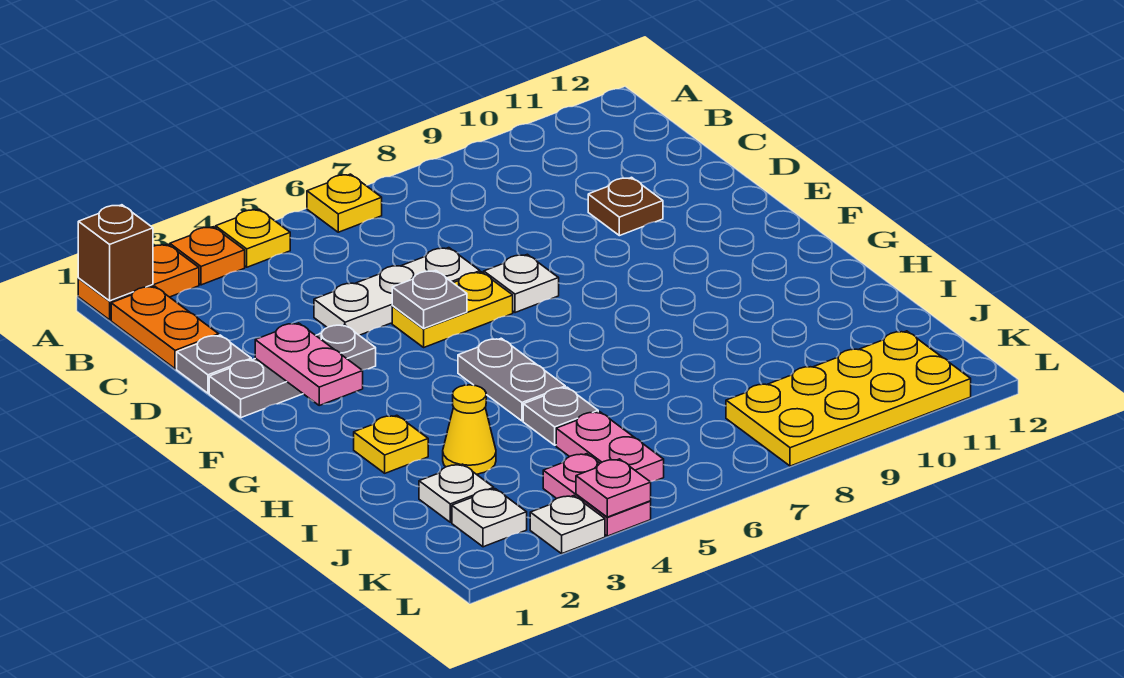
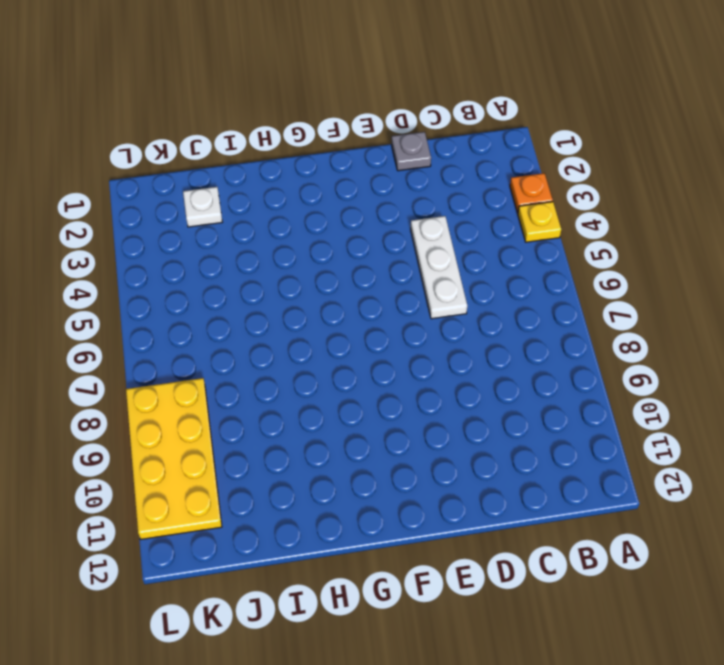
none -> orange plate A1:A2 level 1
none -> yellow plate A6 level 1
none -> orange plate B1:C1 level 1

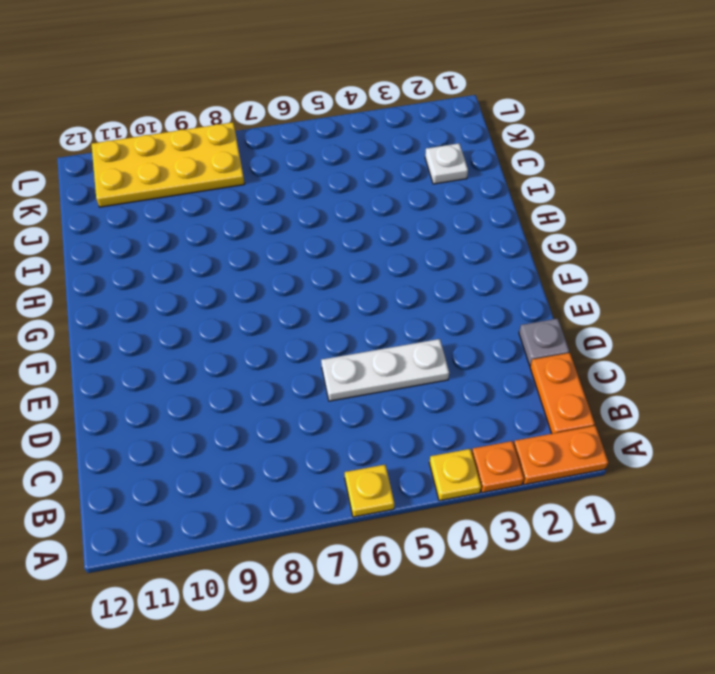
none -> brown plate D10 level 1
none -> grey plate E1:E3 level 1
none -> yellow plate E5:E6 level 1

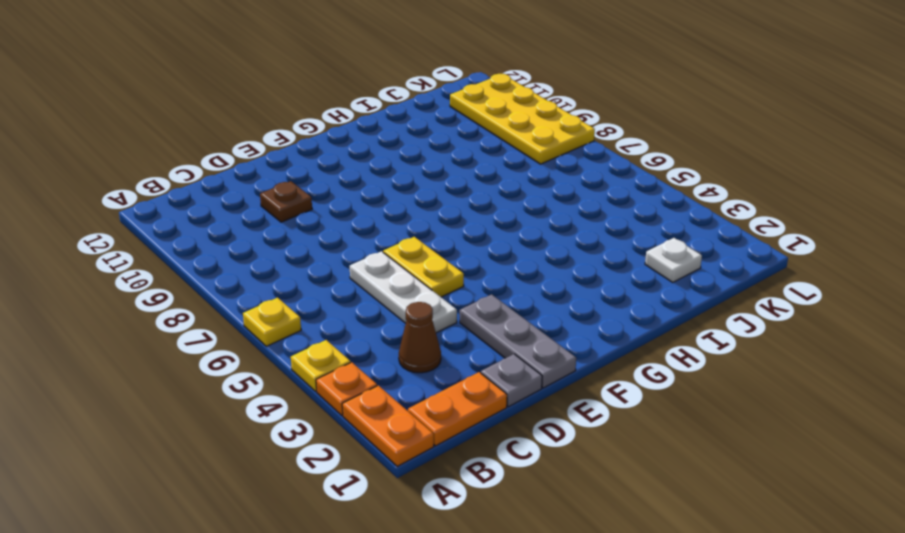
brown cone C3 level 1 -> none
none -> white plate E7 level 1
none -> grey plate G5:H5 level 1
none -> yellow plate H2 level 1

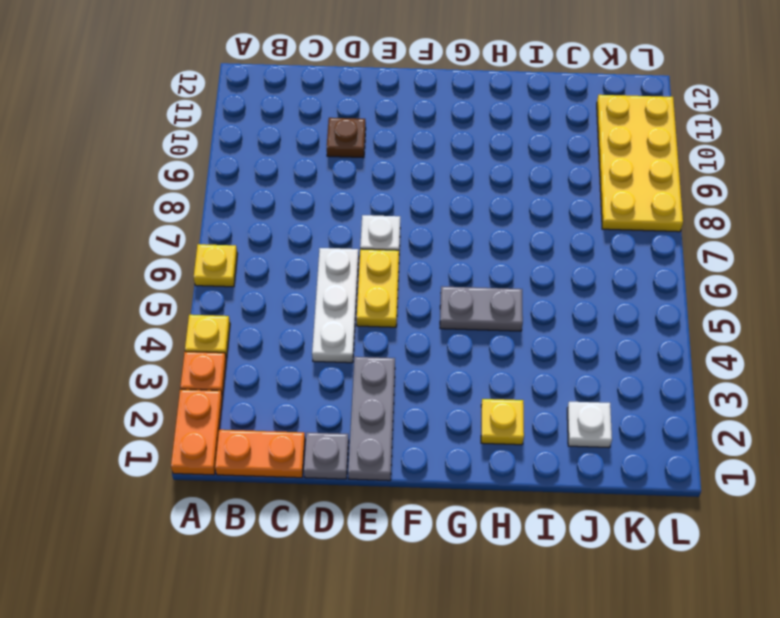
none -> yellow cone I3 level 1
none -> grey plate I5 level 1
none -> pink plate J5:K5 level 1

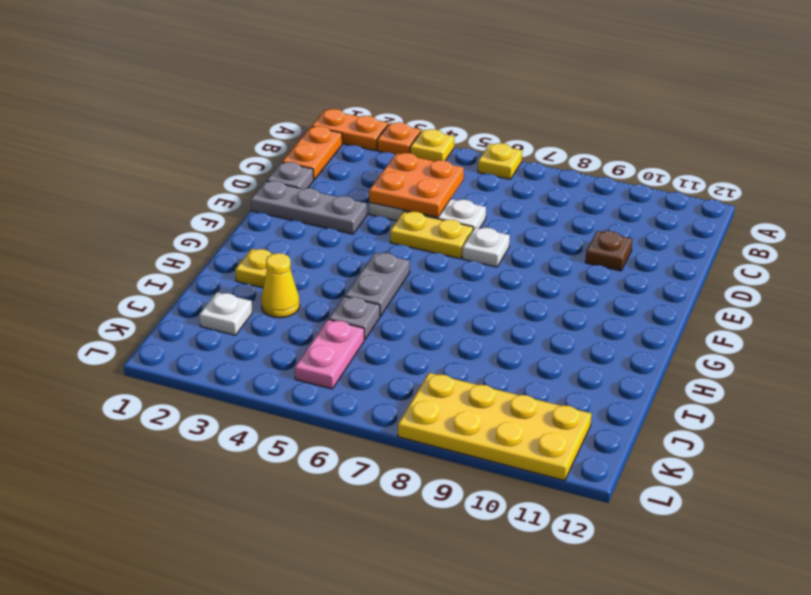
orange plate C4:D5 level 2 -> none
none -> white plate K2 level 1
none -> pink plate K4:L4 level 1
none -> white plate L3 level 1

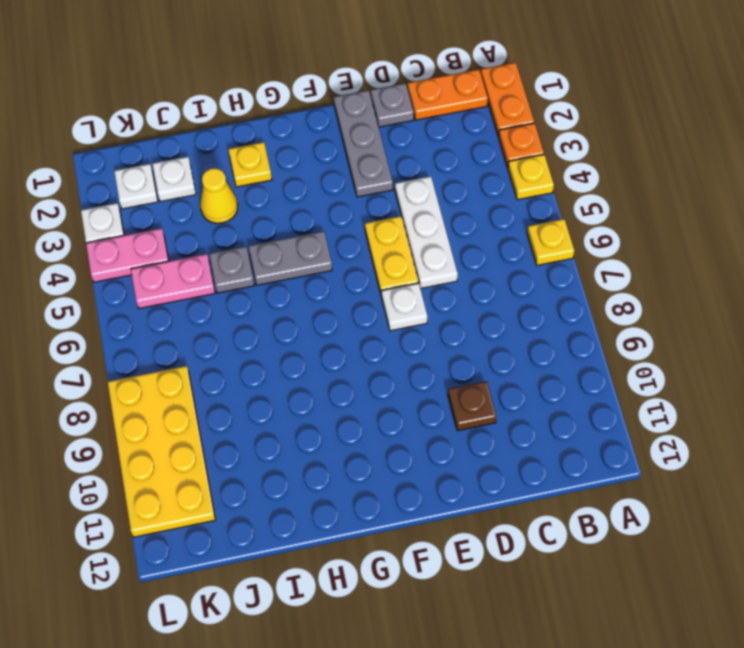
none -> brown brick A1 level 2
none -> pink plate E2:F2 level 2
none -> grey plate E5 level 2

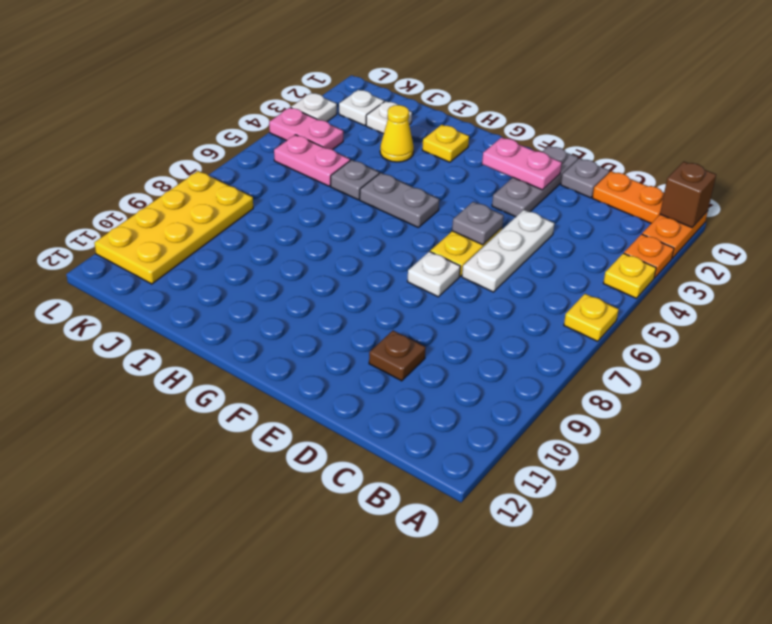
none -> pink plate L4 level 2

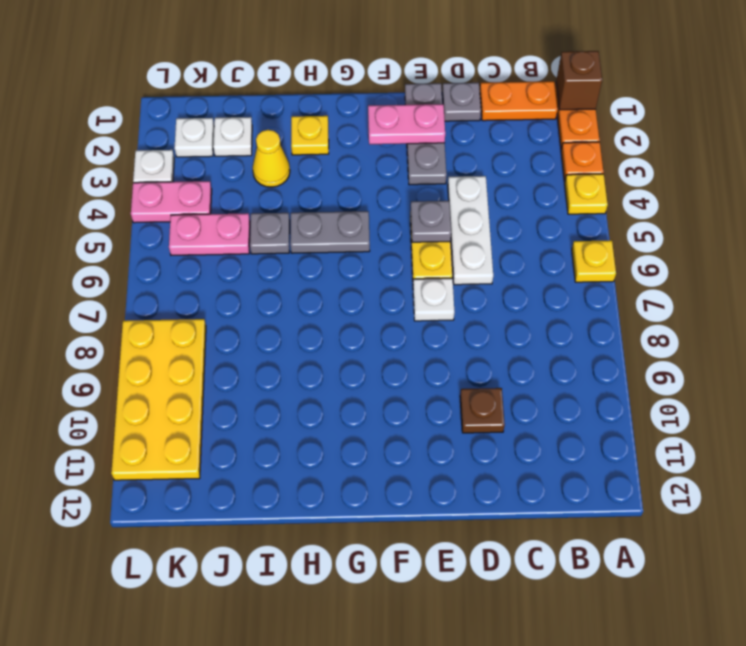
none -> pink plate L4 level 2

